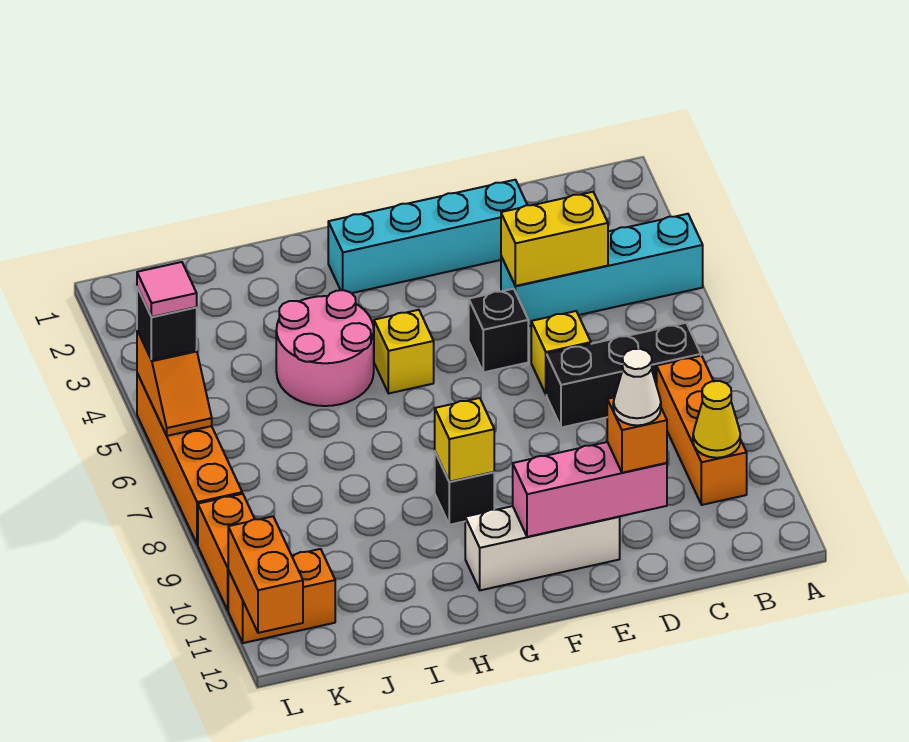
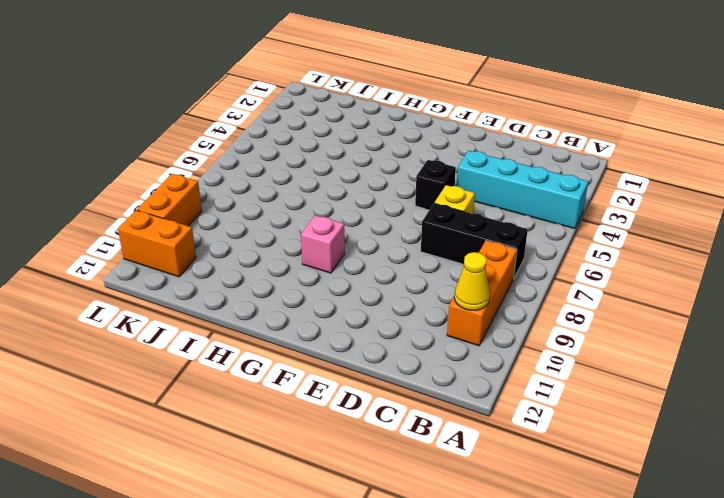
pink brick G9 level 1 -> black brick G9 level 1
none -> cyan brick D2:G2 level 1
none -> white brick E11:G11 level 1
none -> yellow brick G5 level 1

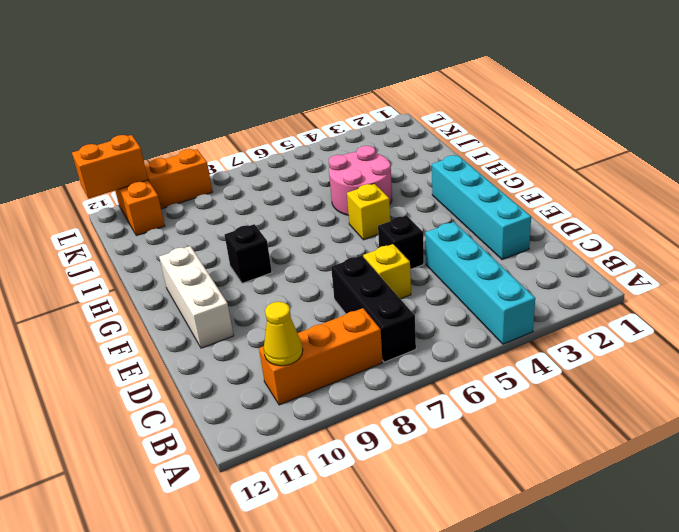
none -> orange brick L5:L8 level 1
none -> yellow brick C4:D4 level 2
none -> pink brick D11:F11 level 2

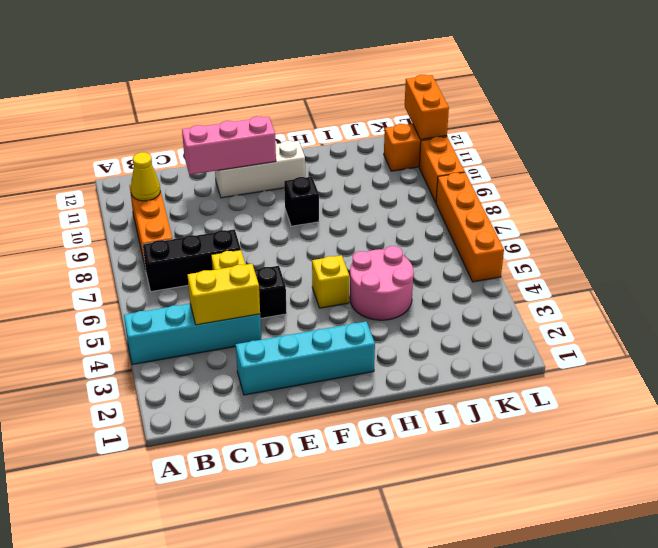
none -> yellow brick G9 level 2
none -> orange slope L5:L6 level 2 top 5
none -> orange brick D11 level 3

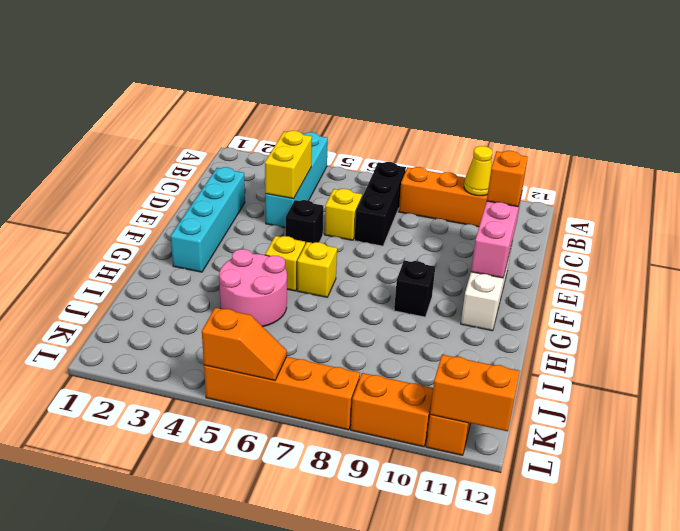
yellow brick G6 level 1 -> yellow brick G9 level 2
none -> black brick L5 level 3
none -> white cone D11 level 4
none -> pink tile L5 level 4

